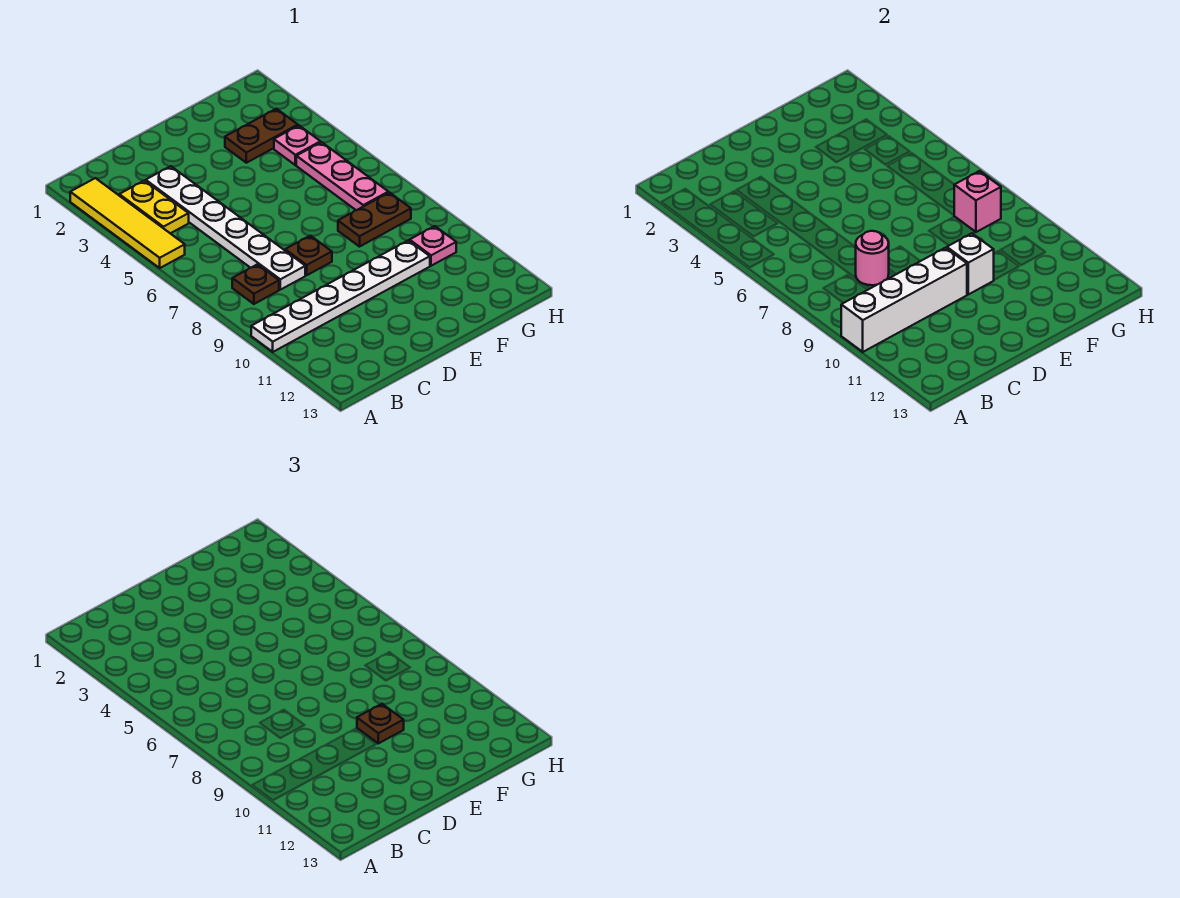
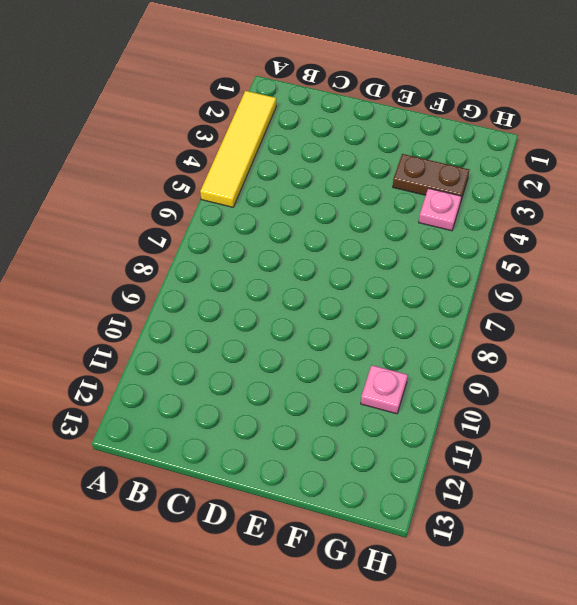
none -> white plate A10:F10 level 1
none -> yellow plate B3:B4 level 1
none -> brown plate B8 level 1

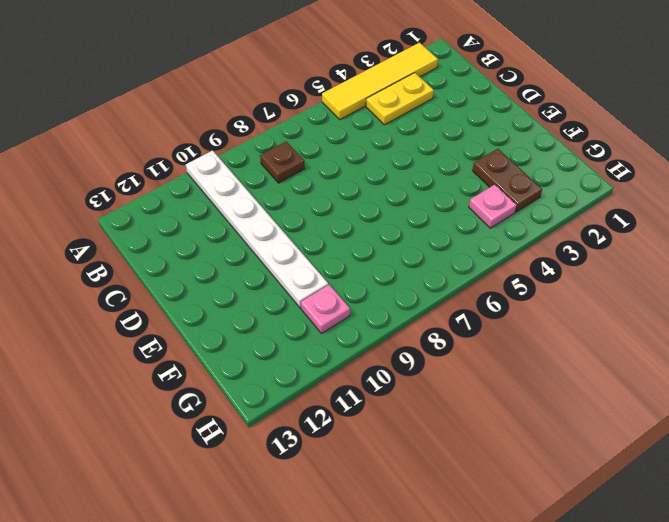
none -> white plate C3:C8 level 1
none -> brown plate D8 level 1
none -> brown plate F8:G8 level 1

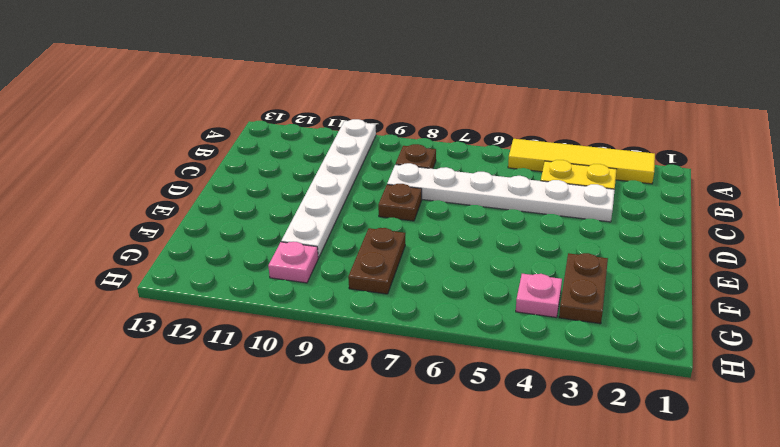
none -> pink plate G5:G7 level 1
none -> white brick A10:D10 level 2
none -> pink round brick C8 level 2

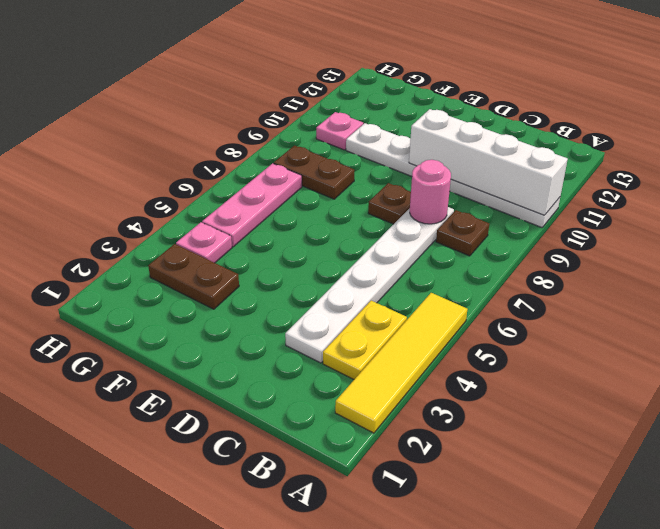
none -> white brick E10 level 2
none -> pink brick G8 level 2
none -> brown plate E10 level 3

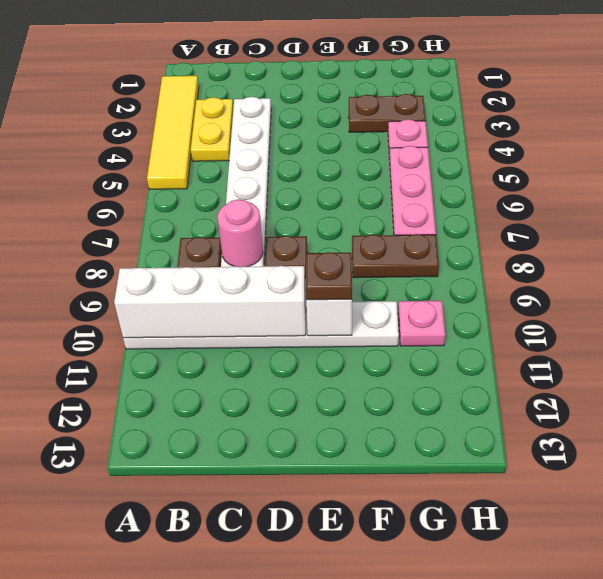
none -> pink brick G8 level 2

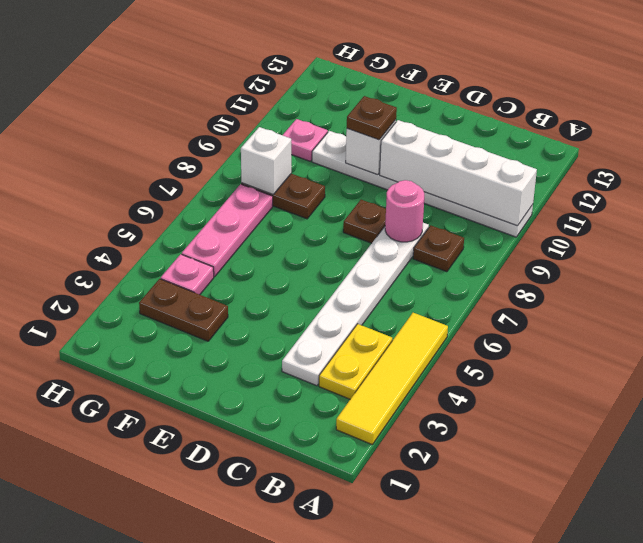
white brick G8 level 2 -> pink brick G8 level 2

